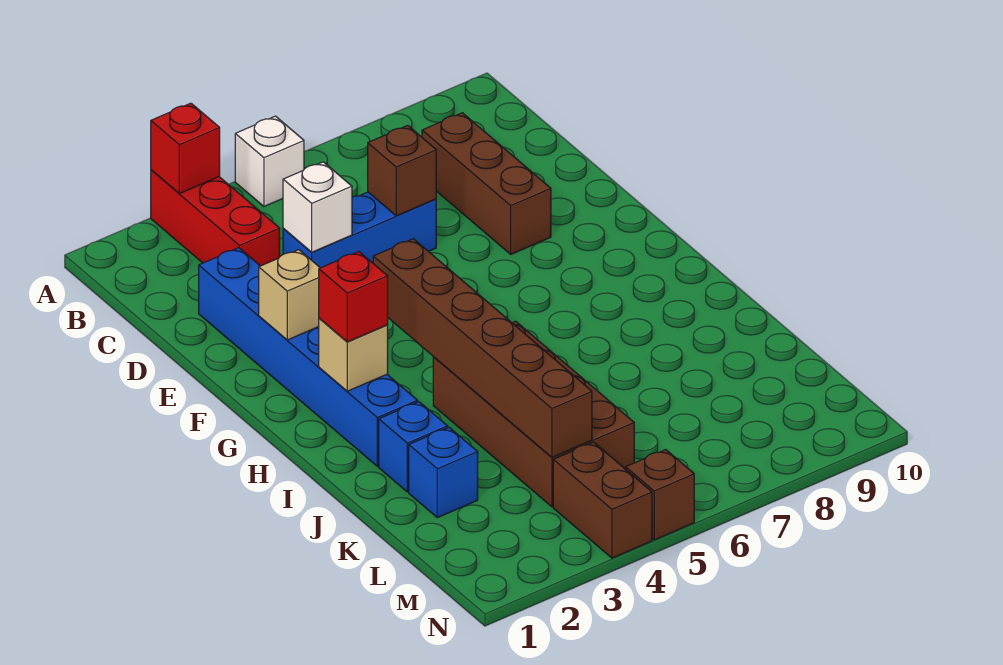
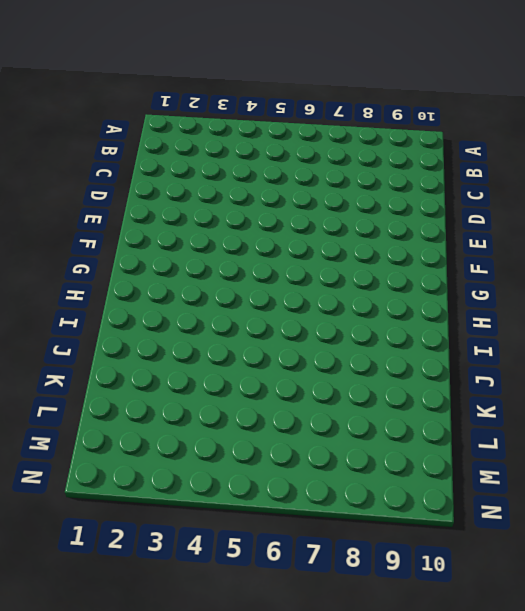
none -> red brick A3:C3 level 1
none -> white brick A5 level 1
none -> brown brick C8:E8 level 1

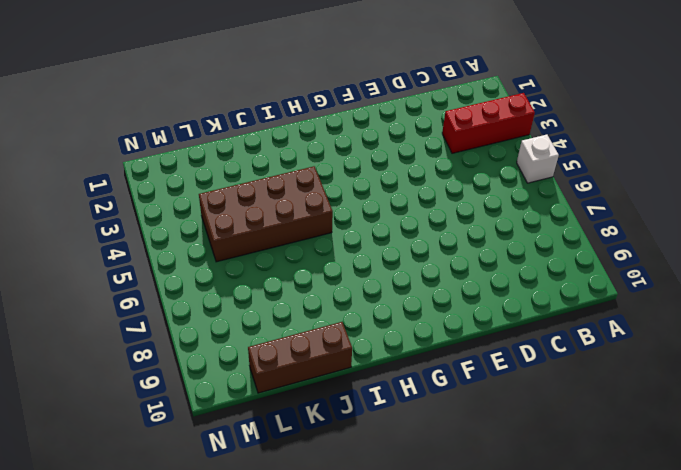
brown brick J10:L10 level 1 -> brown brick C8:E8 level 1
none -> blue brick D2:I2 level 1
none -> blue brick D4:D6 level 1
none -> blue brick J2 level 1

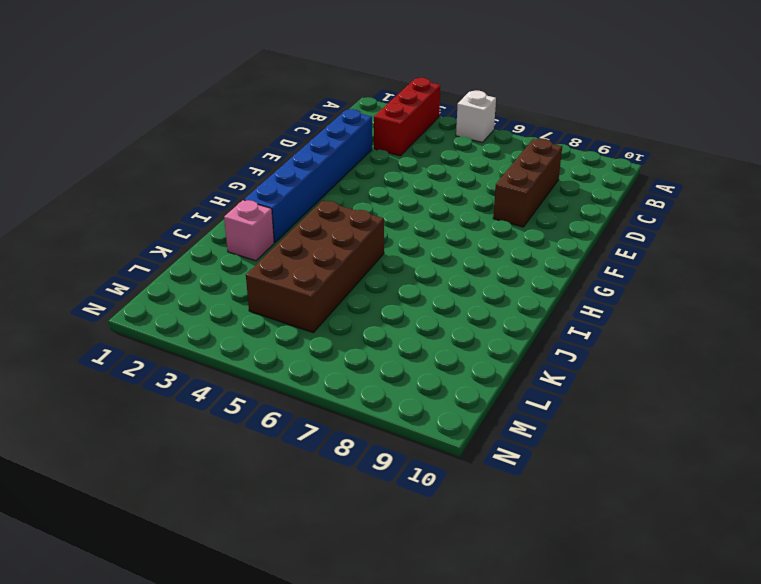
pink brick J2 level 1 -> blue brick J2 level 1
none -> blue brick D4:D6 level 1
none -> blue brick K2 level 1
none -> brown brick M4:N4 level 1

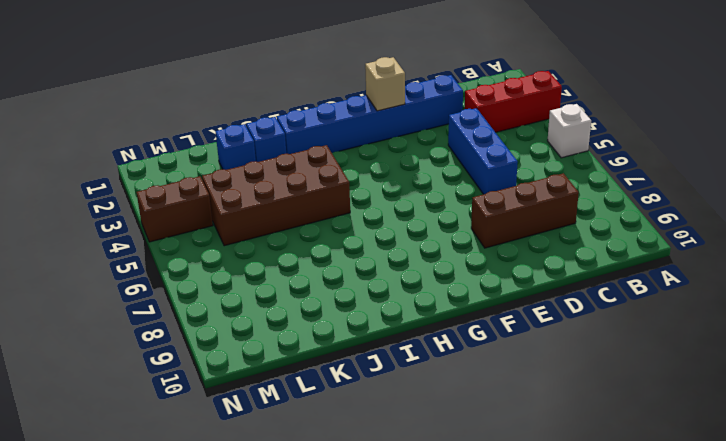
none -> brown brick N5 level 1
none -> red brick A3 level 2
none -> white brick D4 level 2

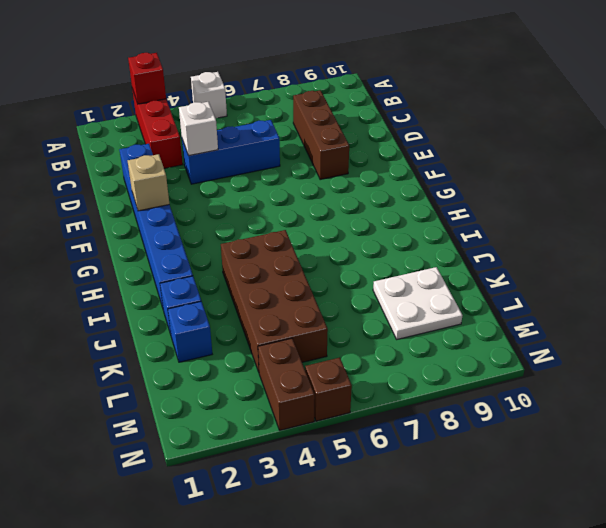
white plate K8:L9 level 1 -> none
none -> brown brick D6 level 2
none -> brown brick G4:L4 level 2
none -> tan brick H2 level 2

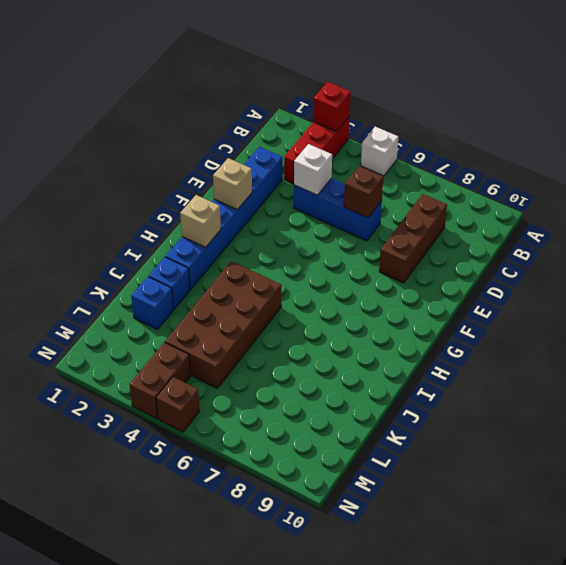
none -> brown brick G4:L4 level 2
none -> red brick H2 level 3

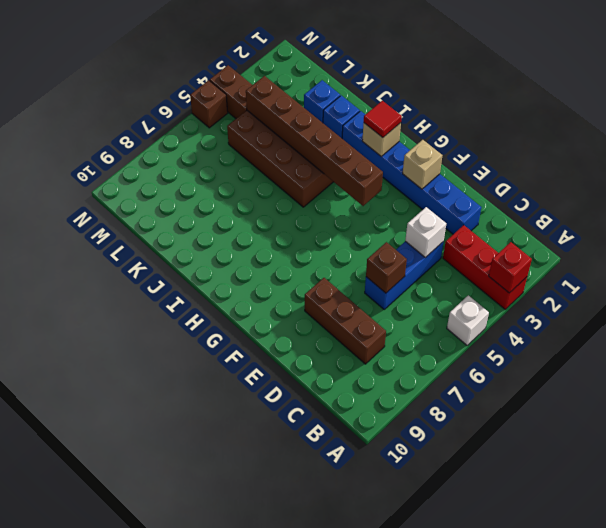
red tile H2 level 3 -> red brick H2 level 3

